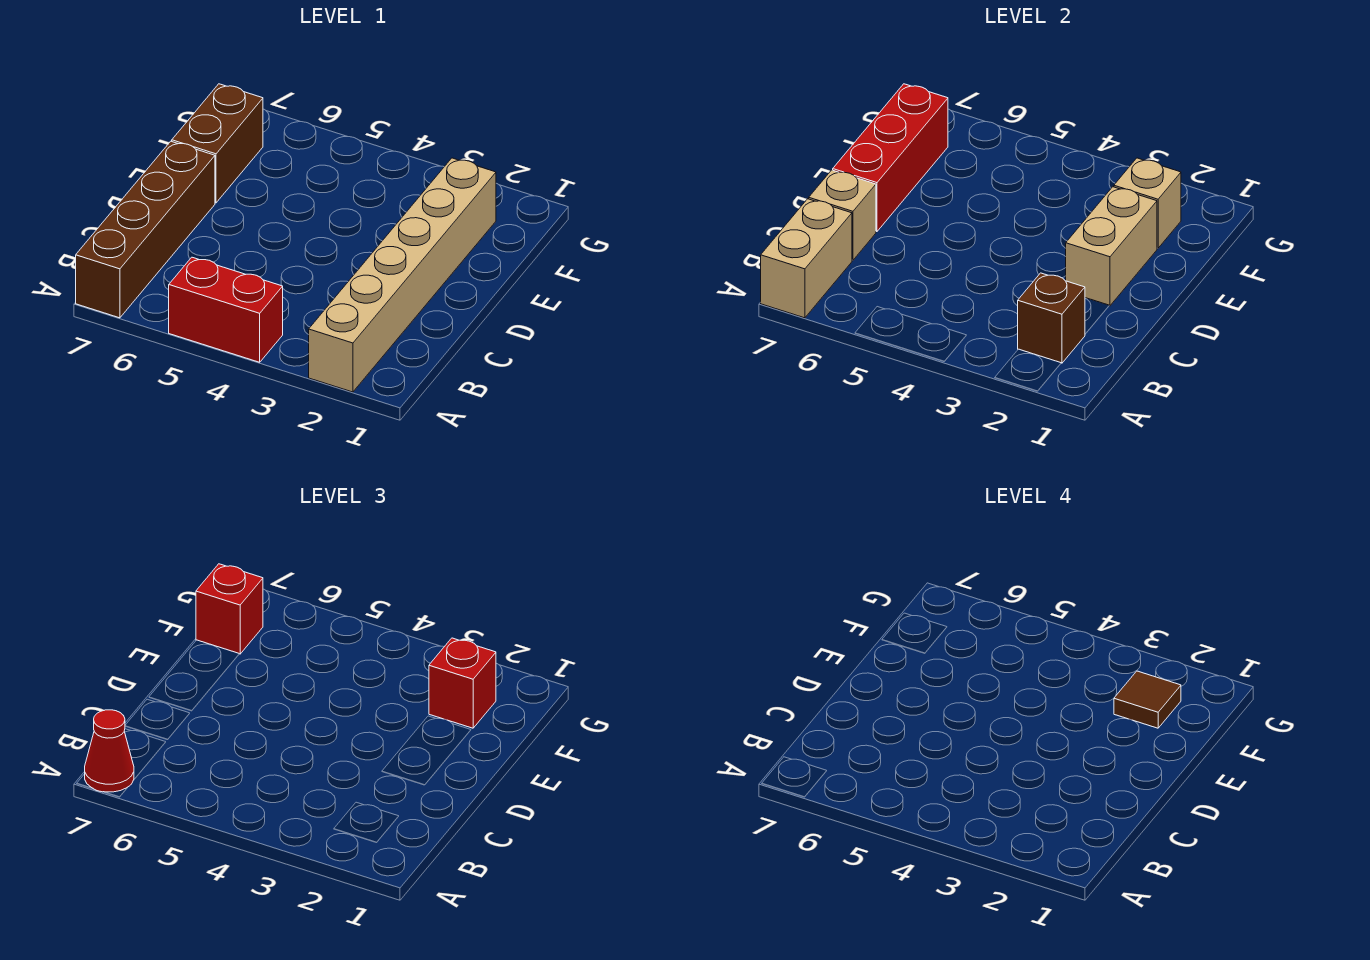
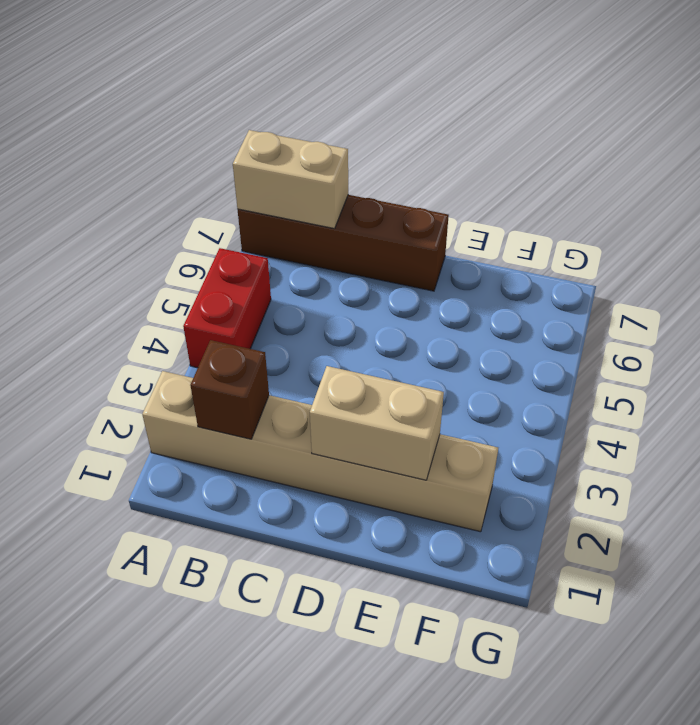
none -> brown brick E7:F7 level 1
none -> tan brick C7 level 2
none -> red brick D7:F7 level 2

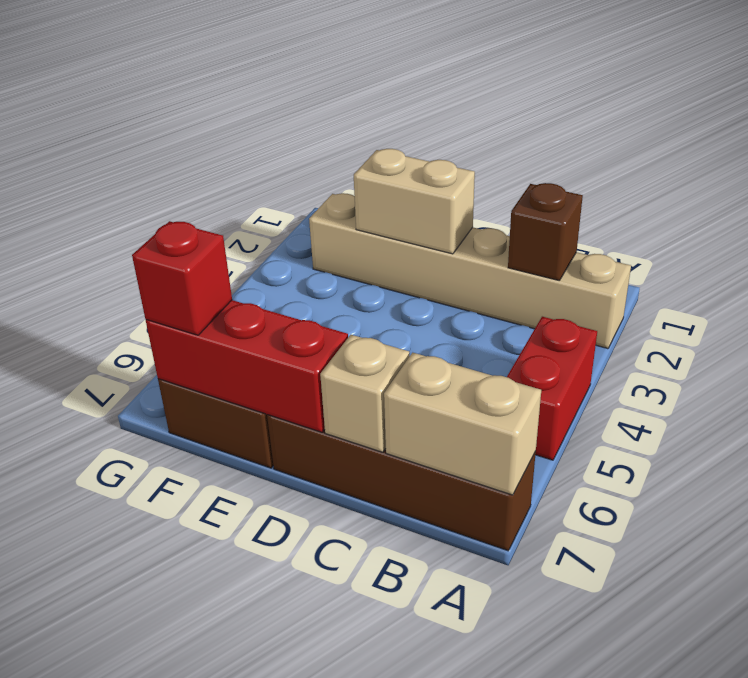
none -> tan brick F2 level 2
none -> red cone A7 level 3
none -> red brick F2 level 3

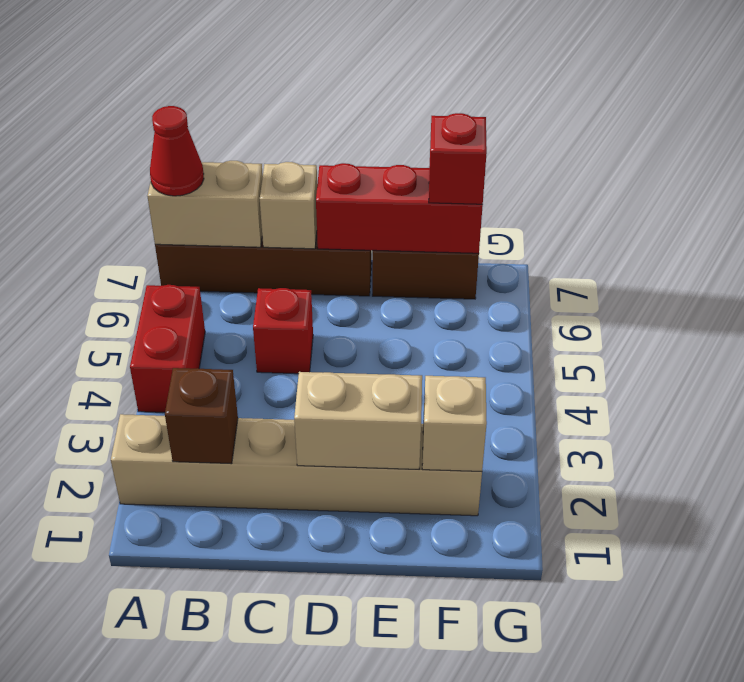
red brick C5 level 1 -> red brick F2 level 3
none -> brown tile F2 level 4

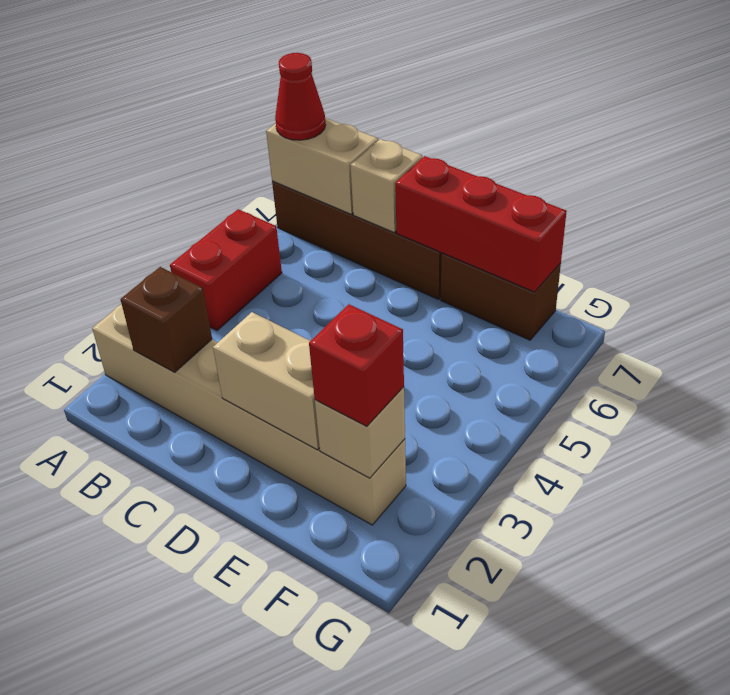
none -> red brick F7 level 3
none -> brown tile F2 level 4

